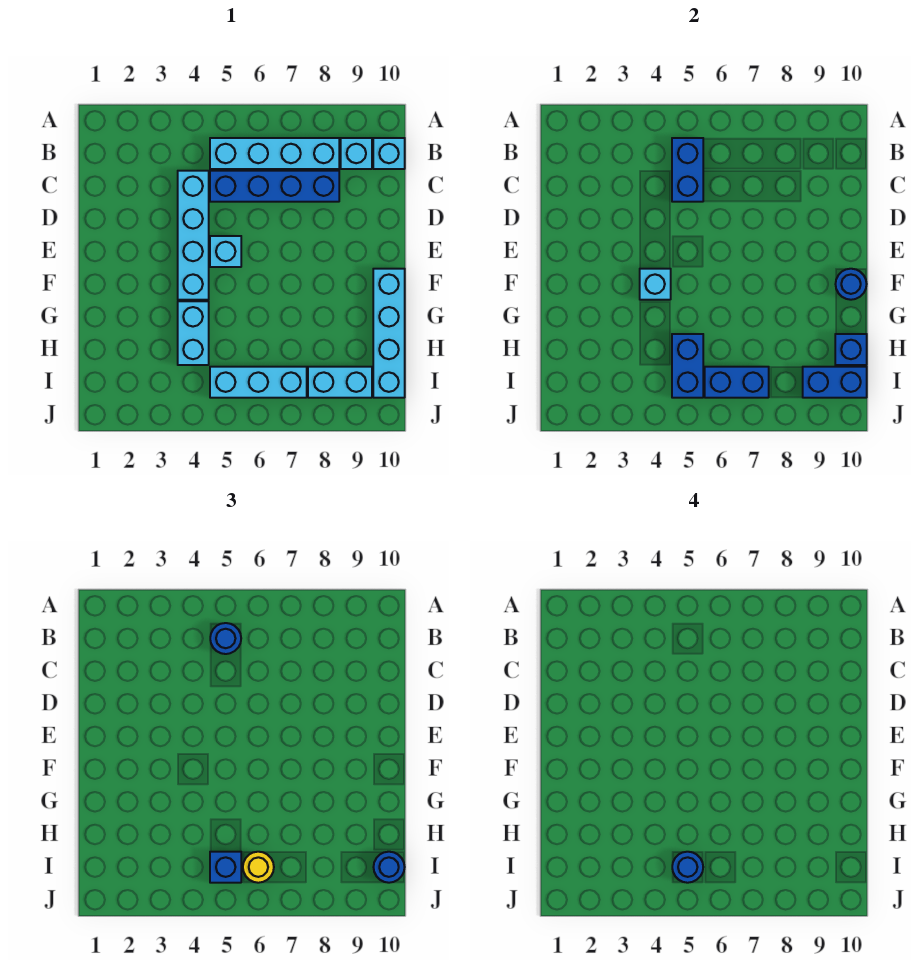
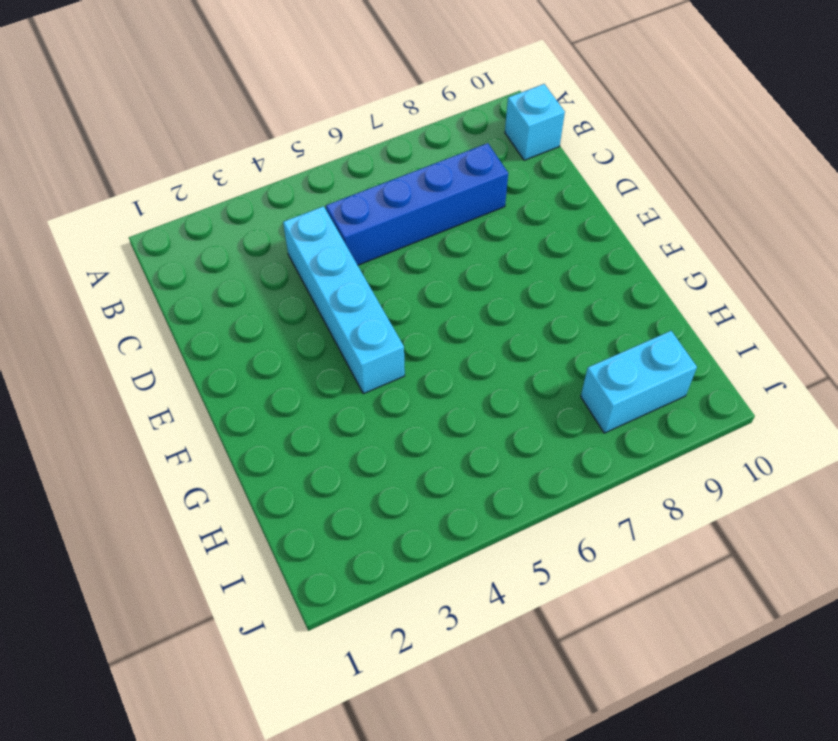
none -> cyan brick B5:B8 level 1
none -> cyan brick B9 level 1
none -> cyan brick E5 level 1

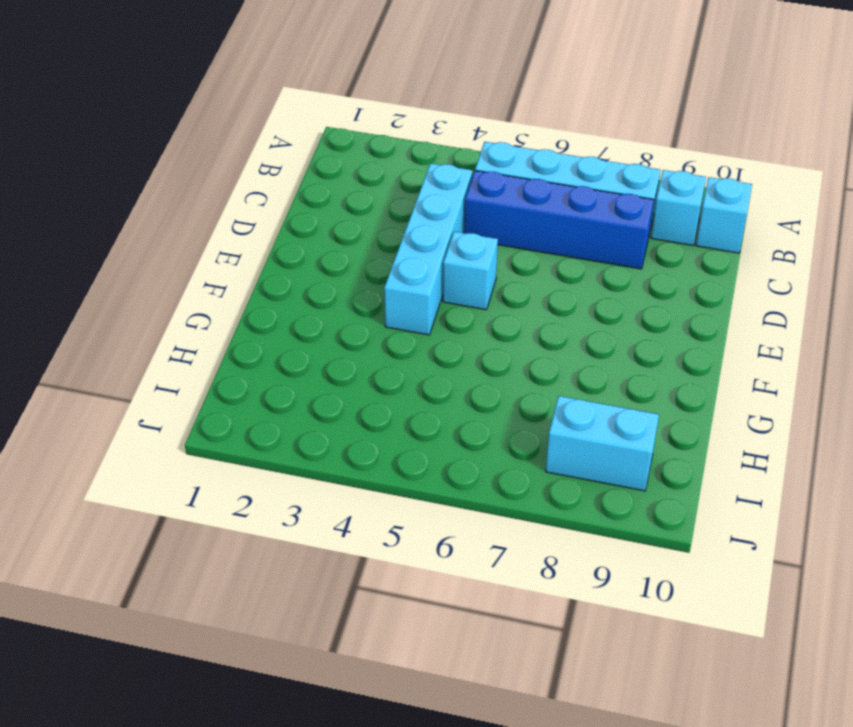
none -> cyan brick F10:I10 level 1
none -> cyan brick G4:H4 level 1
none -> cyan brick I5:I7 level 1

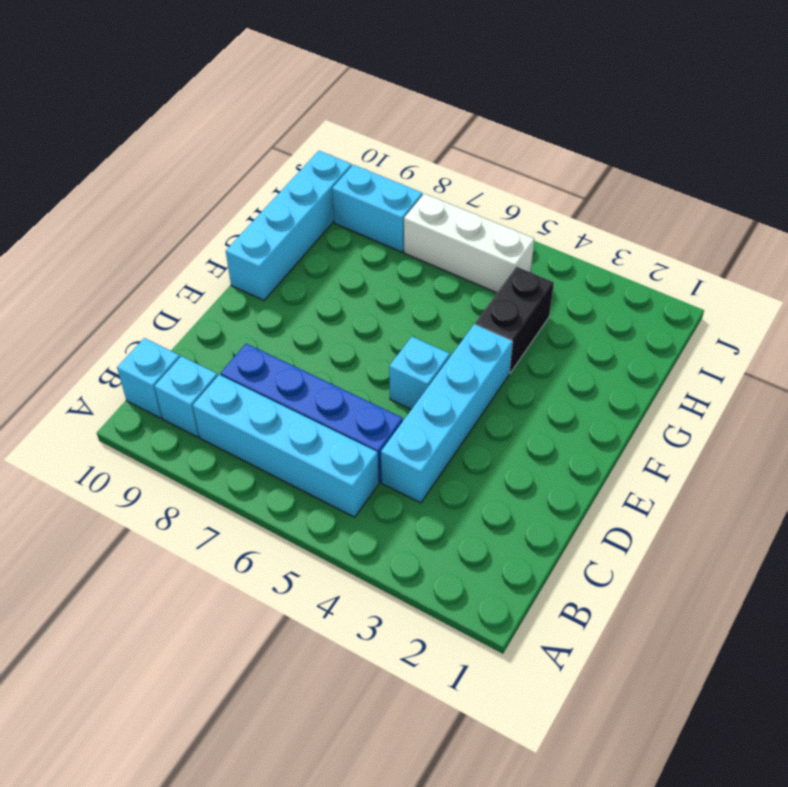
black brick G4:H4 level 1 -> cyan brick G4:H4 level 1
white brick I5:I7 level 1 -> cyan brick I5:I7 level 1
none -> blue brick B5:C5 level 2
none -> cyan brick F4 level 2
none -> blue round brick F10 level 2

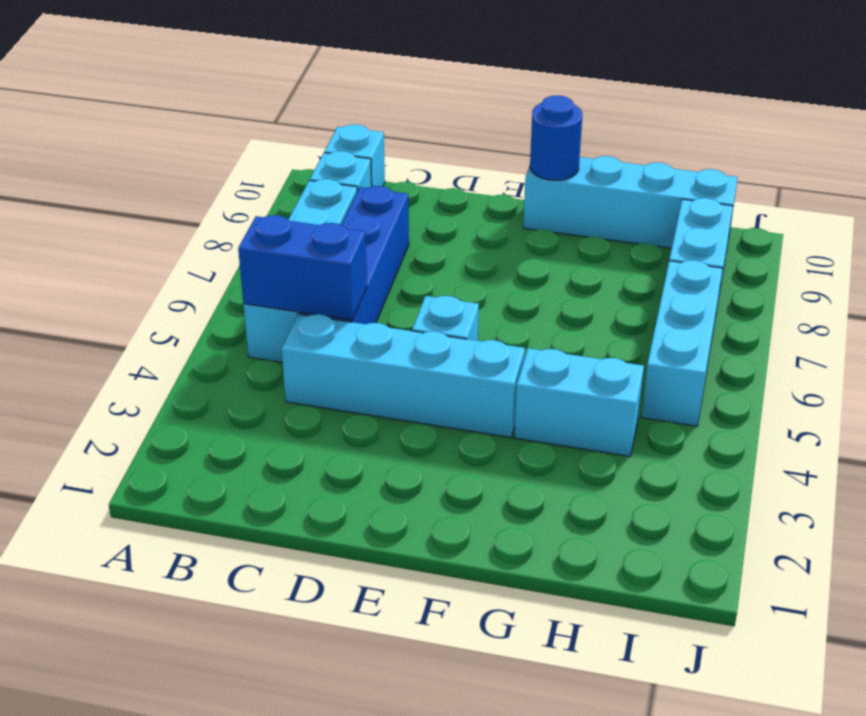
none -> cyan brick F4 level 2
none -> blue brick H5:I5 level 2
none -> blue brick H10 level 2

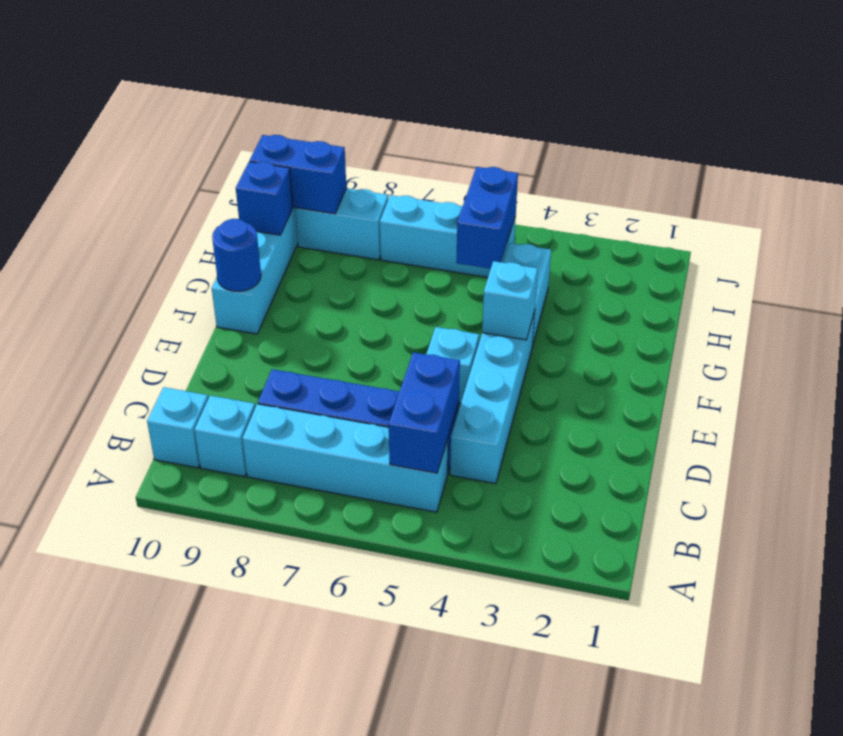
none -> blue brick I6:I7 level 2
none -> blue round brick B5 level 3
none -> blue brick I5 level 3

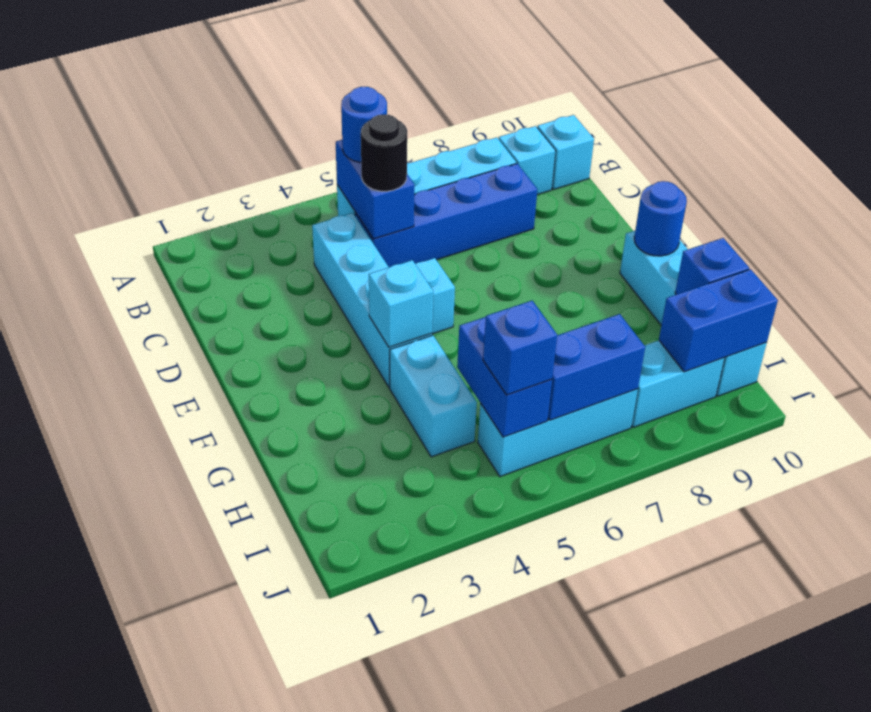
black round brick C5 level 3 -> none
none -> yellow round brick I6 level 3
none -> blue round brick I10 level 3
none -> blue round brick I5 level 4

